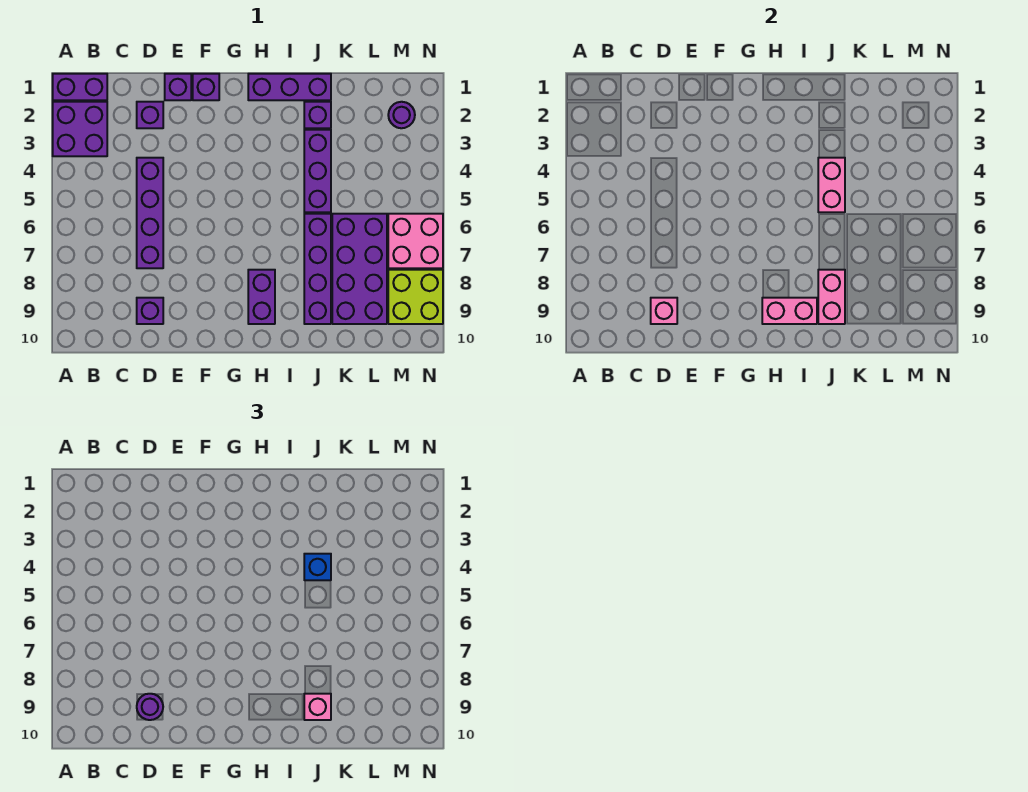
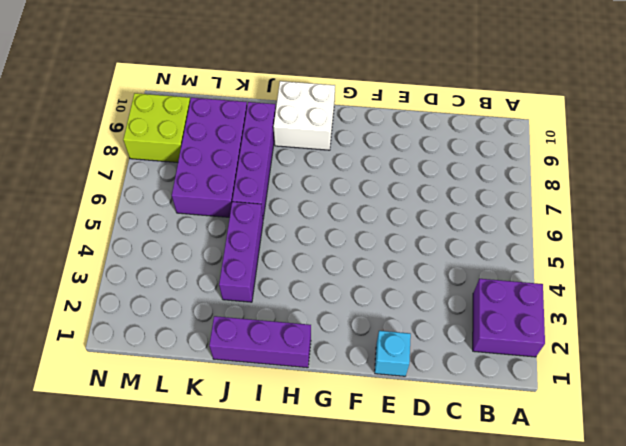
cyan brick E1 level 1 -> purple brick E1 level 1
white brick H9:I10 level 1 -> purple brick H8:H9 level 1
none -> purple brick A1:B1 level 1
none -> purple brick D2 level 1
none -> purple brick D4:D7 level 1

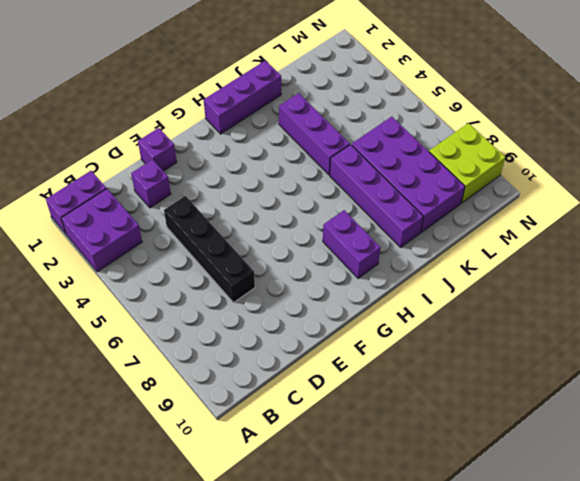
black brick D4:D7 level 1 -> purple brick D4:D7 level 1
none -> purple brick D9 level 1
none -> purple brick F1 level 1
none -> purple brick J2 level 1

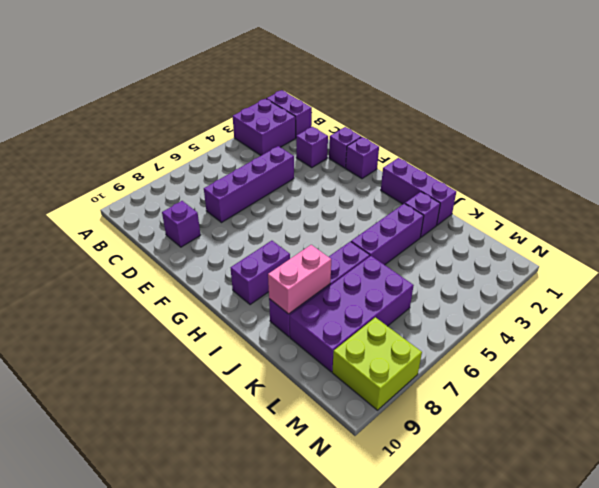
none -> purple round brick M2 level 1
none -> pink brick M6:N7 level 1
none -> pink brick D9 level 2

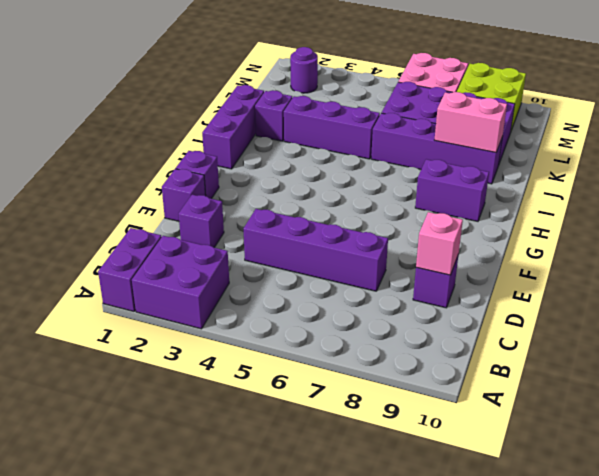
none -> pink brick H9:I9 level 2
none -> pink brick J4:J5 level 2
none -> purple round brick D9 level 3

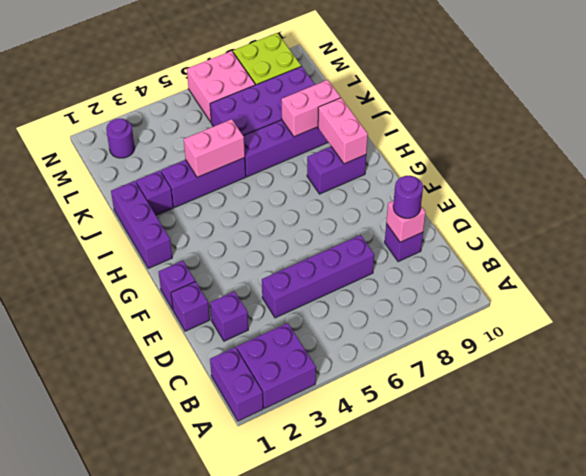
none -> blue brick J4 level 3
none -> pink brick J9 level 3

